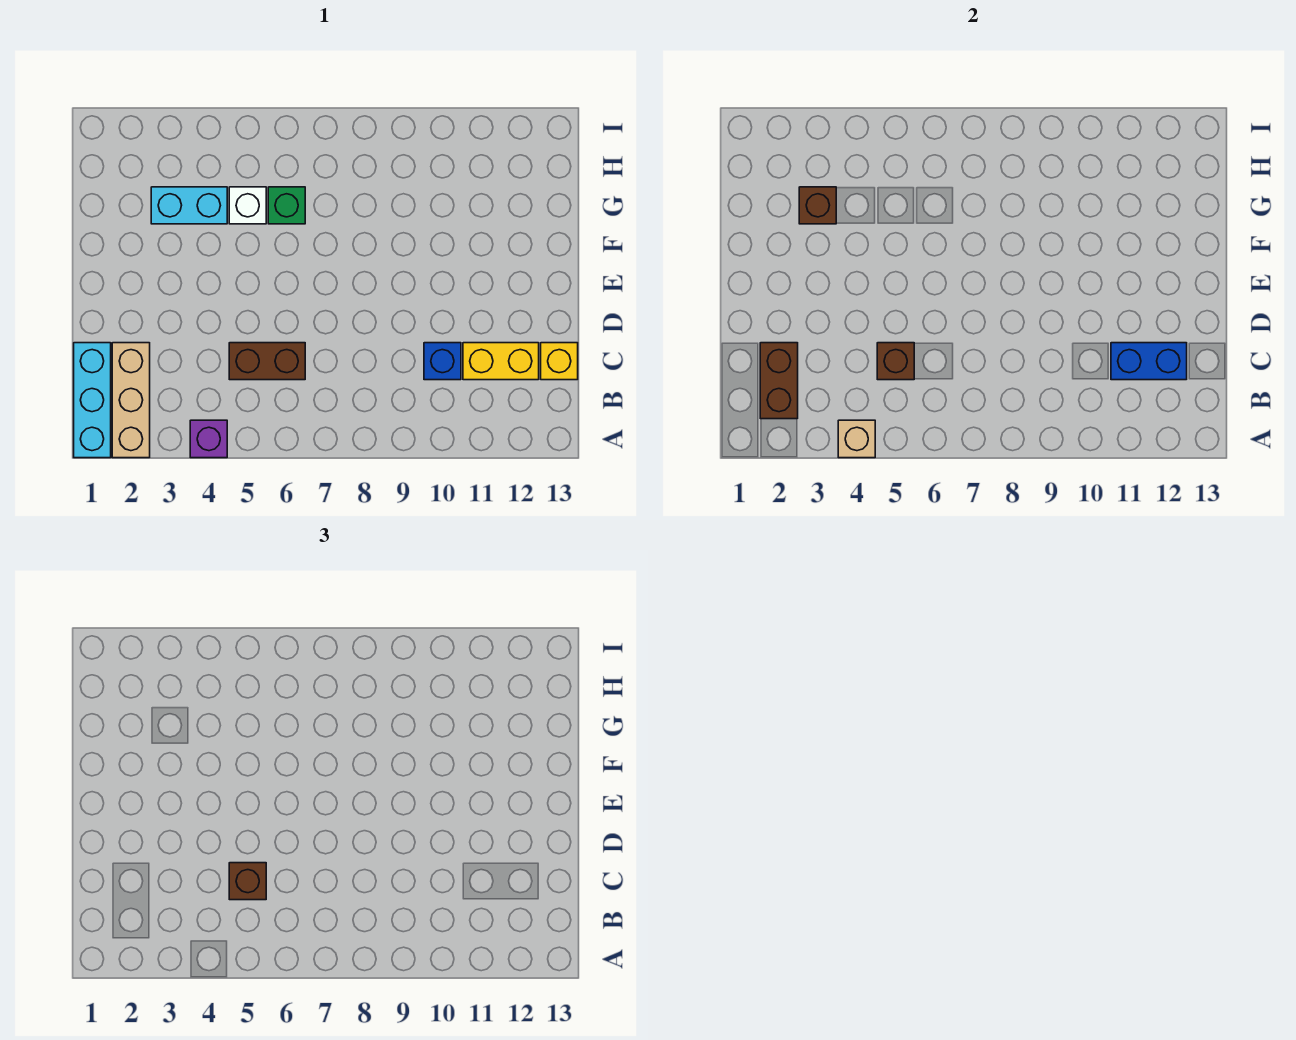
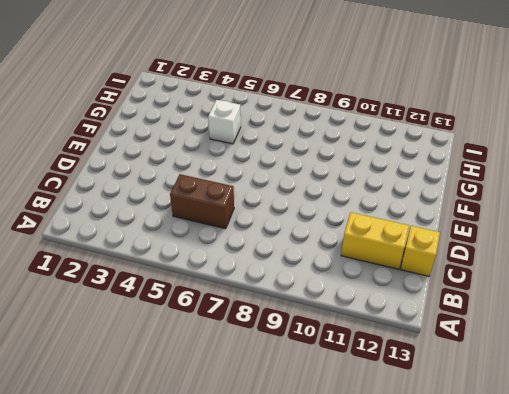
none -> cyan brick A1:C1 level 1
none -> tan brick A2:C2 level 1
none -> purple brick A4 level 1

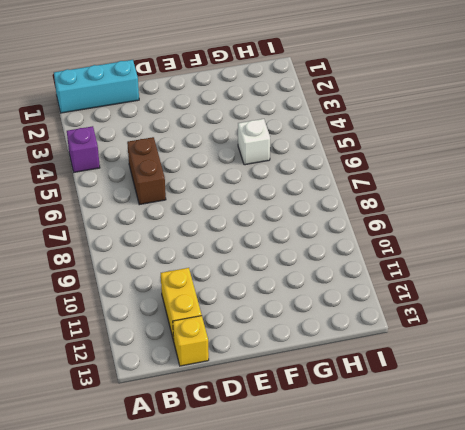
none -> tan brick A2:C2 level 1
none -> blue brick C10 level 1
none -> cyan brick G3:G4 level 1

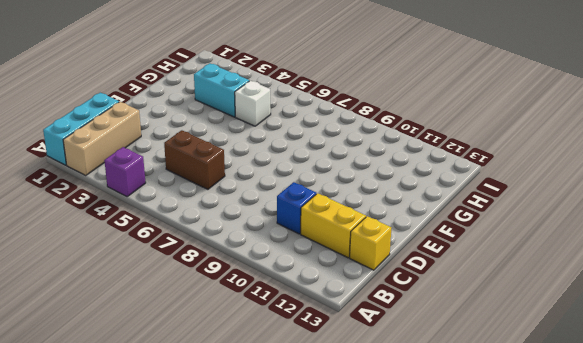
none -> green brick G6 level 1
none -> tan brick A4 level 2
none -> brown brick B2:C2 level 2

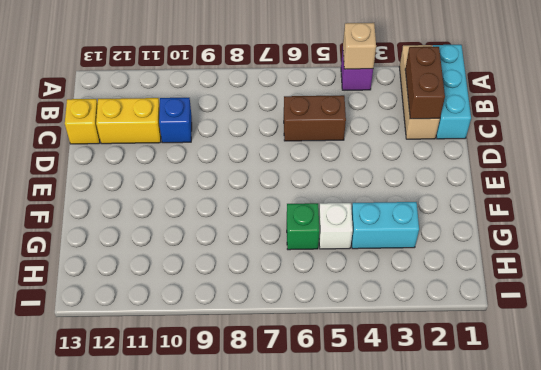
none -> brown brick C5 level 2
none -> blue brick C11:C12 level 2
none -> brown brick G3 level 2

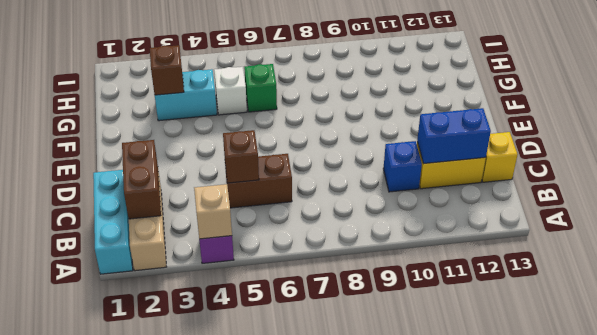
none -> brown brick C5 level 3

